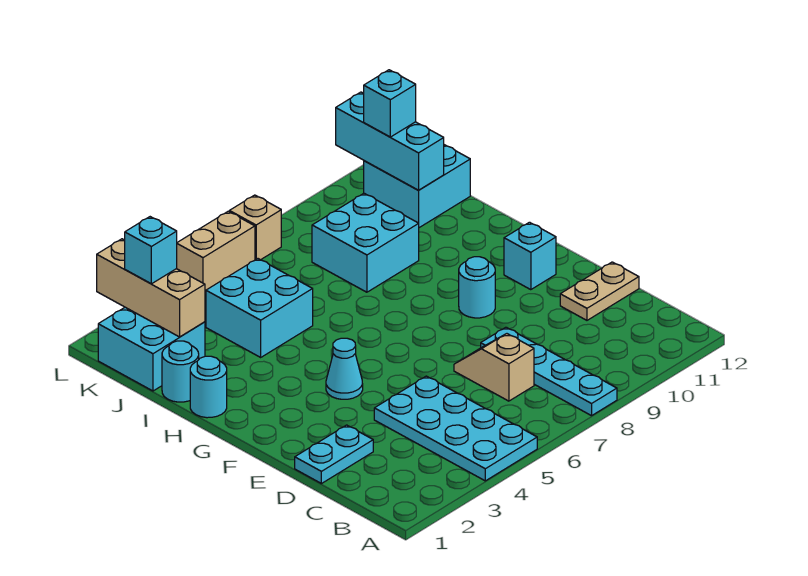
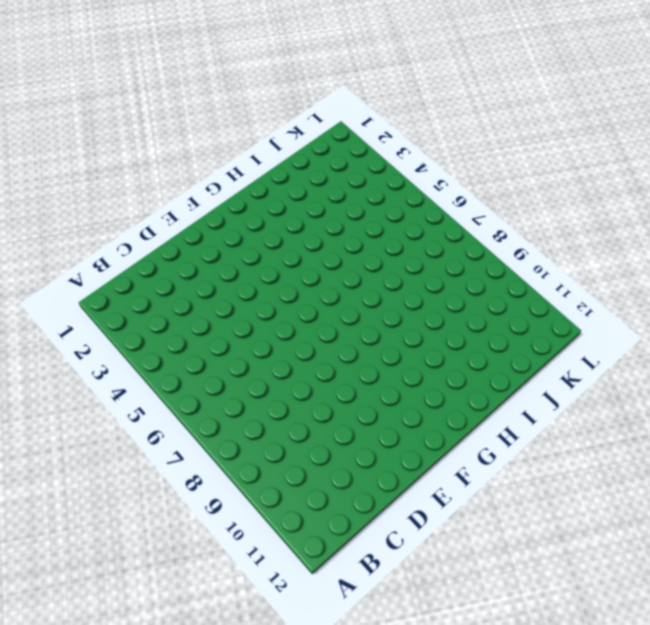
none -> cyan plate A4:D5 level 1
none -> cyan plate A8:D8 level 1
none -> tan slope C7:D7 level 1 top C

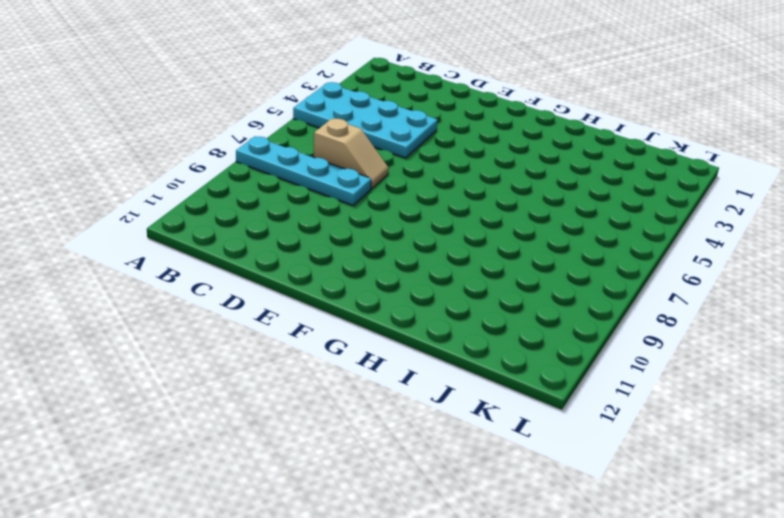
none -> cyan plate D1:D2 level 1
none -> tan plate D11:D12 level 1
none -> cyan cone F4 level 1

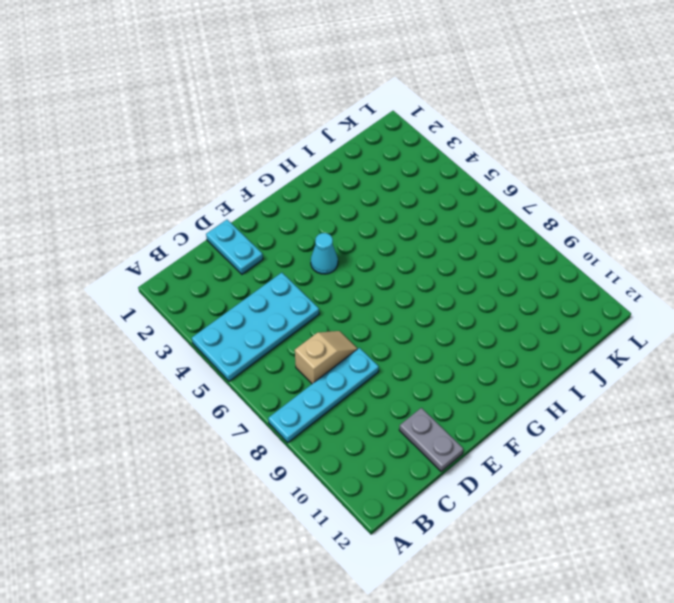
grey plate D11:D12 level 1 -> tan plate D11:D12 level 1
none -> cyan round brick F9 level 1
none -> cyan brick F11 level 1
none -> cyan round brick H1 level 1

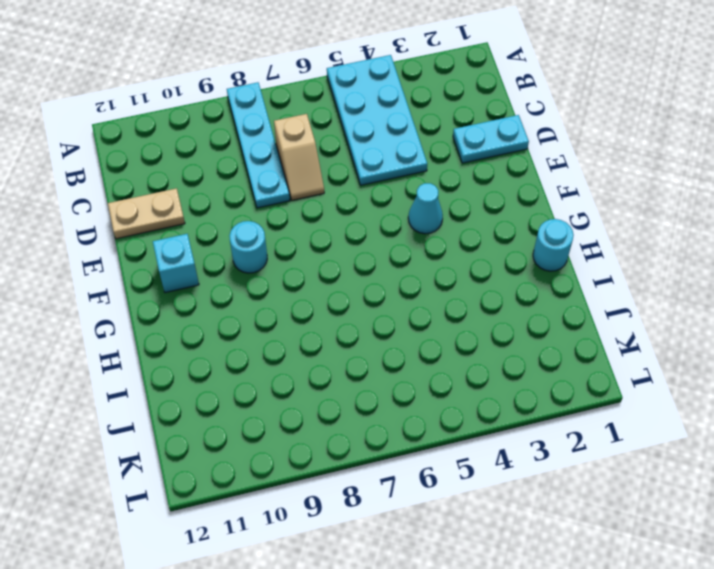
none -> cyan round brick I1 level 1
none -> cyan brick I4:J5 level 1
none -> cyan brick I8:J9 level 1

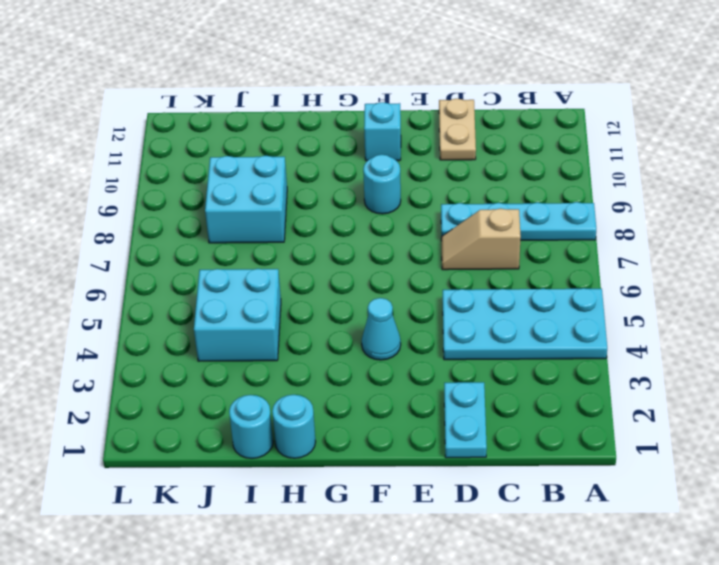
none -> cyan brick J1:K2 level 1
none -> cyan brick J11:K12 level 1
none -> tan brick L5:L6 level 1

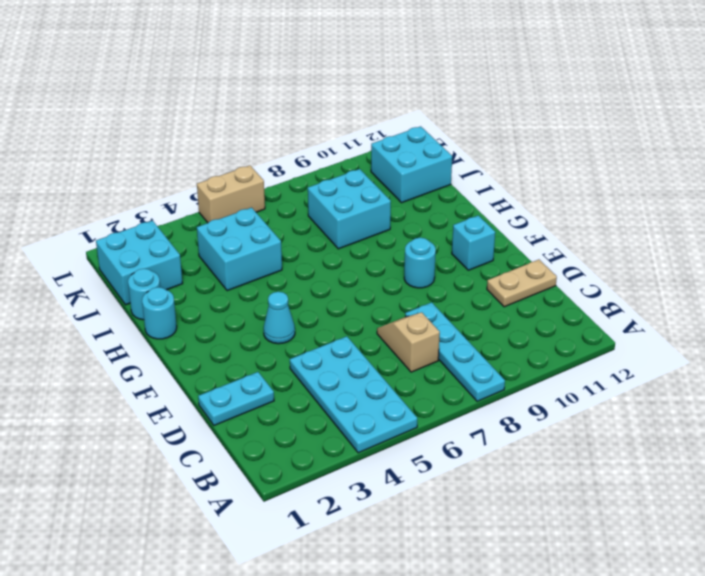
none -> tan brick L7 level 1
none -> tan brick J2:L2 level 2
none -> cyan brick J11:L11 level 2

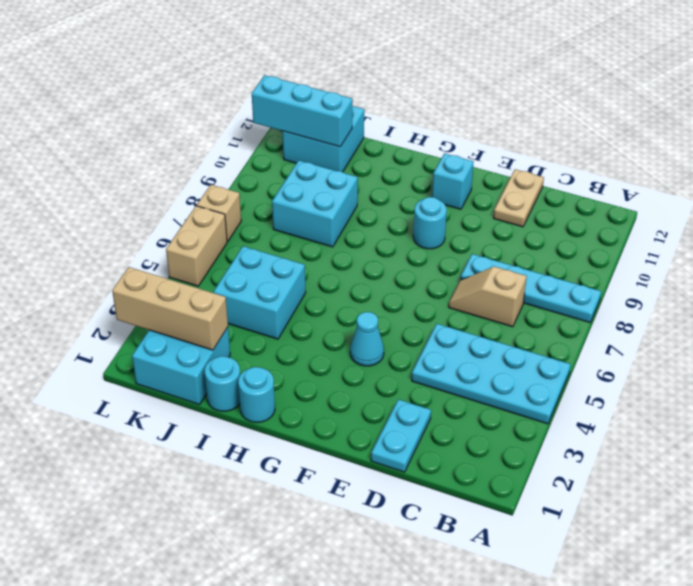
none -> cyan brick K2 level 3
none -> cyan brick K11 level 3

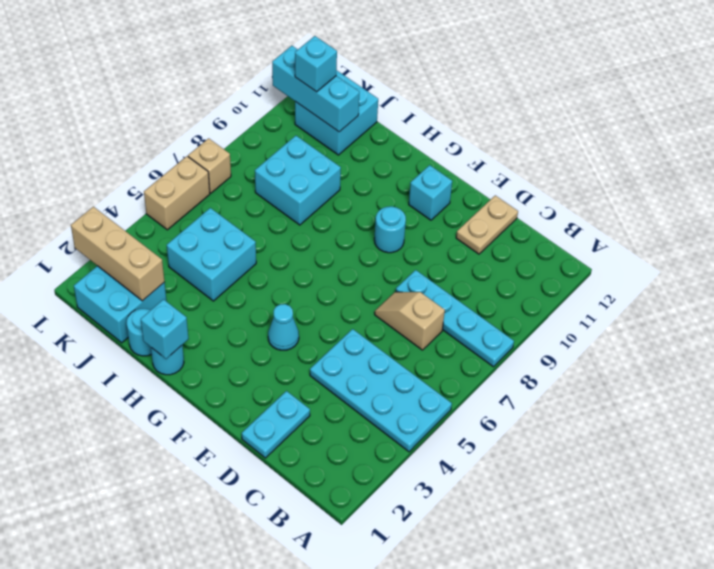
cyan brick H1 level 2 -> cyan brick K2 level 3

